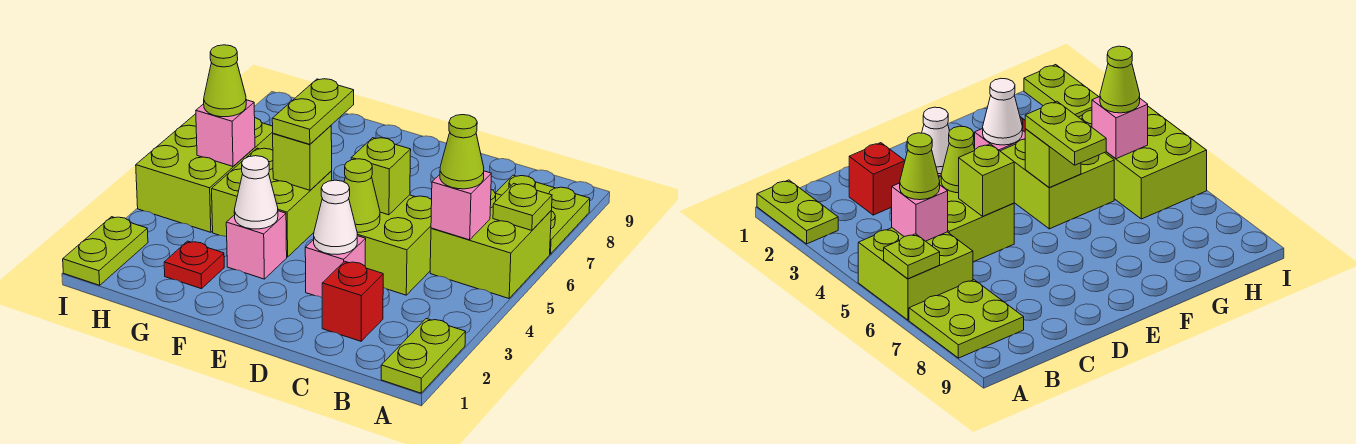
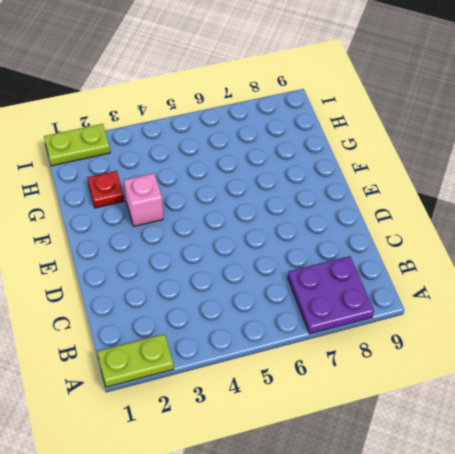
purple plate A7:B8 level 1 -> lime plate A7:B8 level 1
none -> lime brick A5:B6 level 1
none -> red brick C2 level 1
none -> lime brick C4:D5 level 1

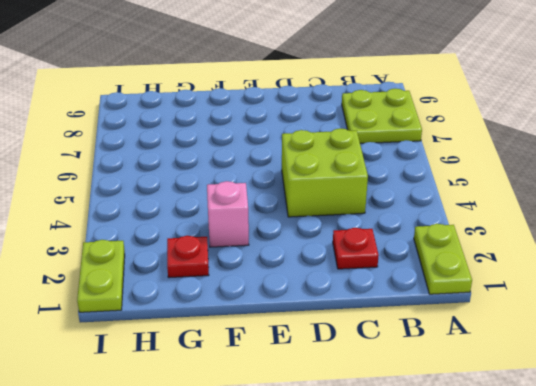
red plate C2 level 1 -> red brick C2 level 1
none -> lime brick A5:B6 level 1
none -> pink brick D3 level 1
none -> lime brick F4:G5 level 1

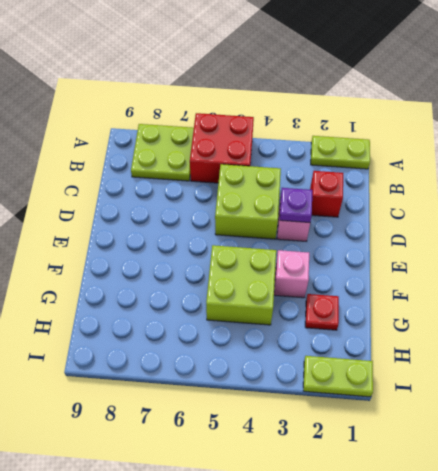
red brick A5:B6 level 1 -> lime brick A5:B6 level 1
purple plate D3 level 2 -> white cone D3 level 2
none -> lime brick H4:I6 level 1
none -> lime plate A6 level 2
none -> pink brick B5 level 2

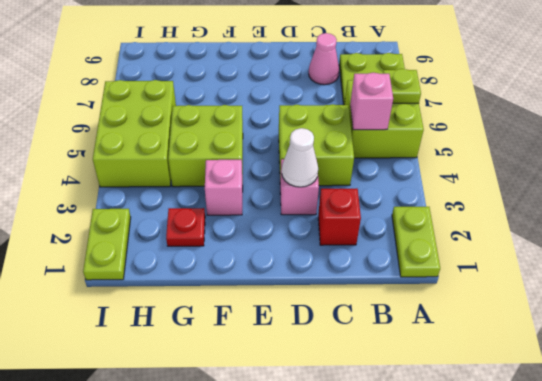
pink cone C8 level 1 -> none
none -> lime cone D4 level 2
none -> lime brick D5 level 2
none -> white cone F3 level 2

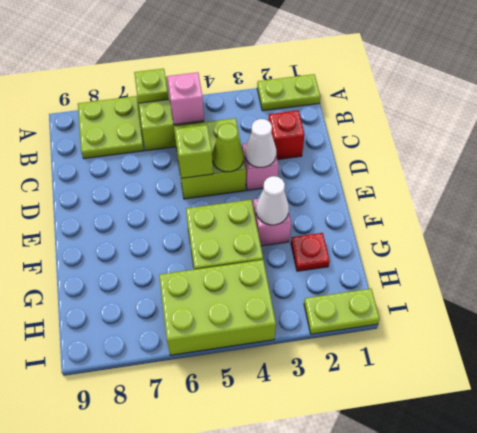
none -> lime brick F5 level 2
none -> pink brick H5 level 2
none -> lime cone B5 level 3

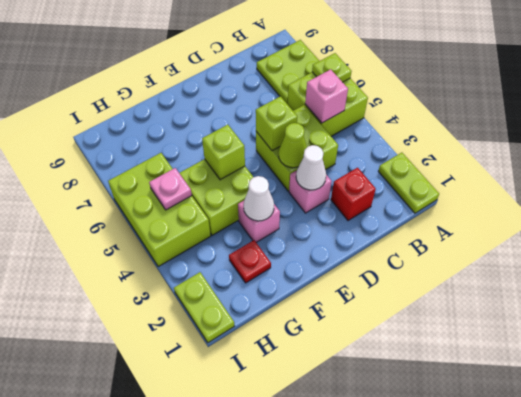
pink plate H5 level 2 -> pink brick H5 level 2
none -> lime cone B5 level 3
none -> lime plate F5:F6 level 3
none -> lime cone H5 level 3

